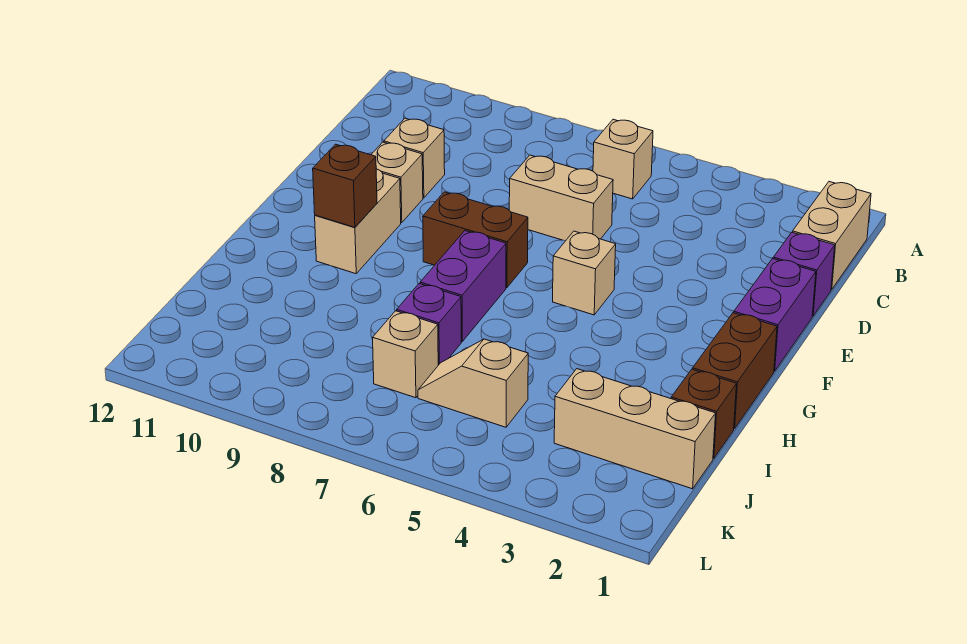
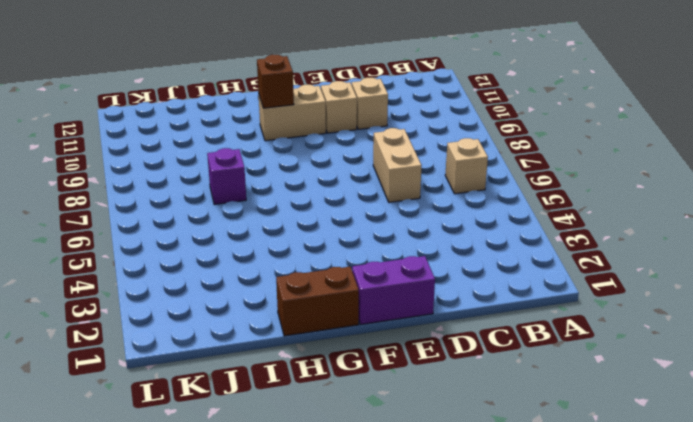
none -> tan brick B1:C1 level 1
none -> purple brick D1 level 1
none -> tan brick F5 level 1

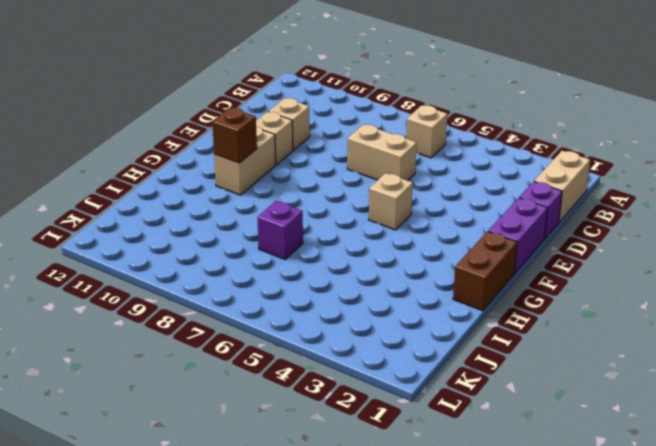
none -> brown brick F7:F8 level 1
none -> purple brick G7:H7 level 1
none -> brown brick I1 level 1

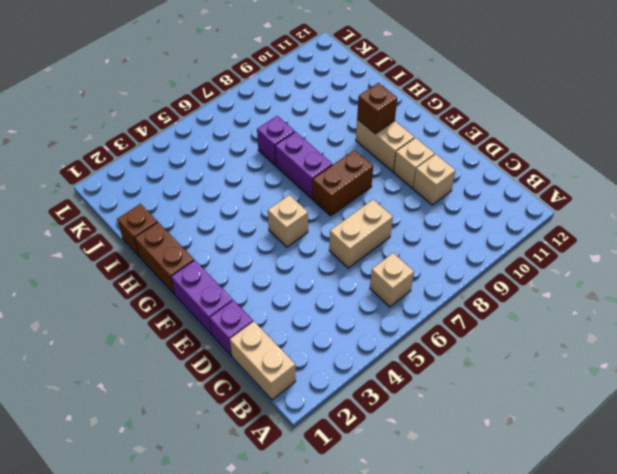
none -> tan brick J1:J3 level 1
none -> tan slope J5:J6 level 1 top 5
none -> tan brick J7 level 1

